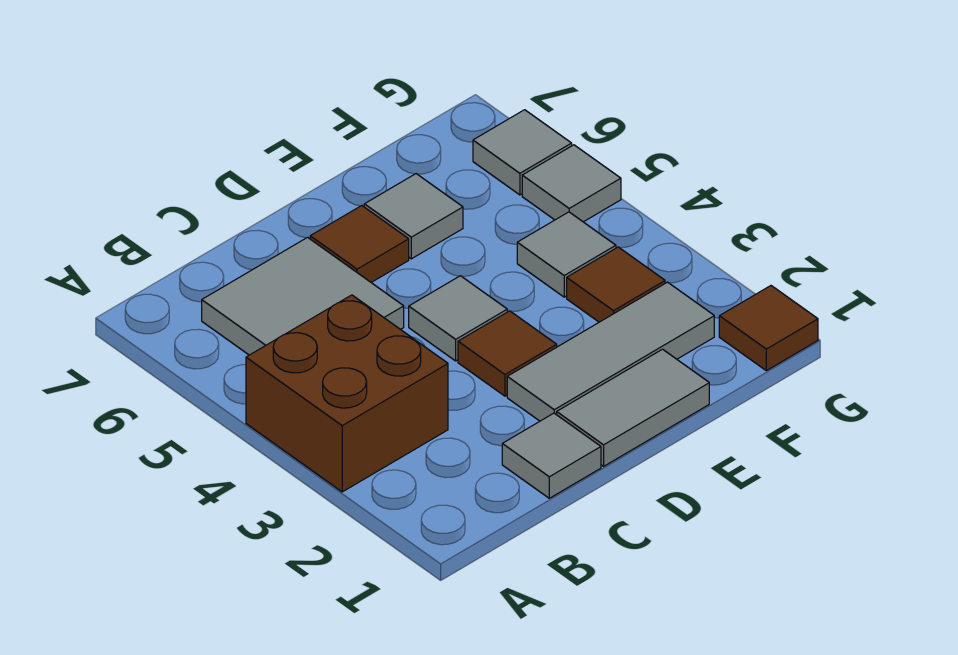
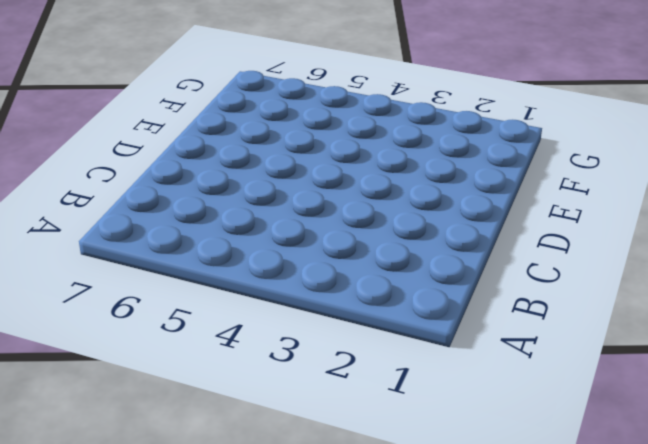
none -> brown brick A3:B4 level 1
none -> grey tile B5:C6 level 1
none -> grey tile C1 level 1

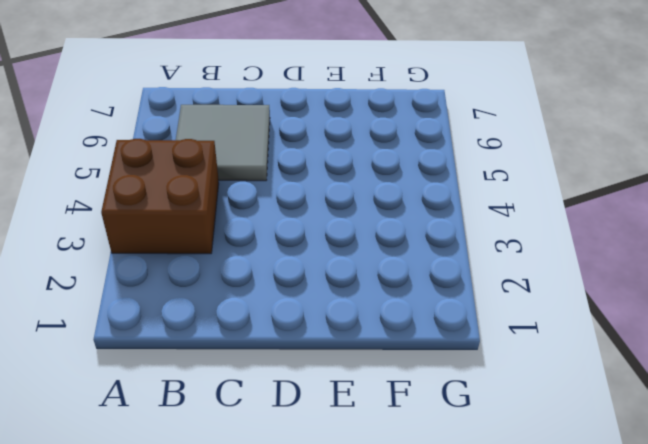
none -> grey tile C1 level 1
none -> grey tile D1:E1 level 1
none -> grey tile D2:F2 level 1

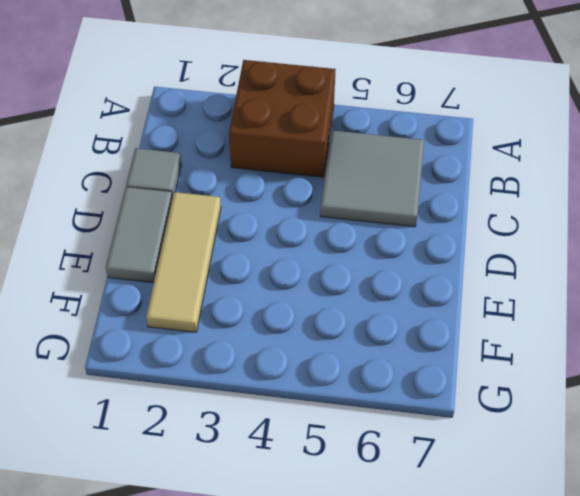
tan tile D2:F2 level 1 -> grey tile D2:F2 level 1
none -> brown tile D3 level 1
none -> grey tile D4 level 1
none -> brown tile D6 level 1

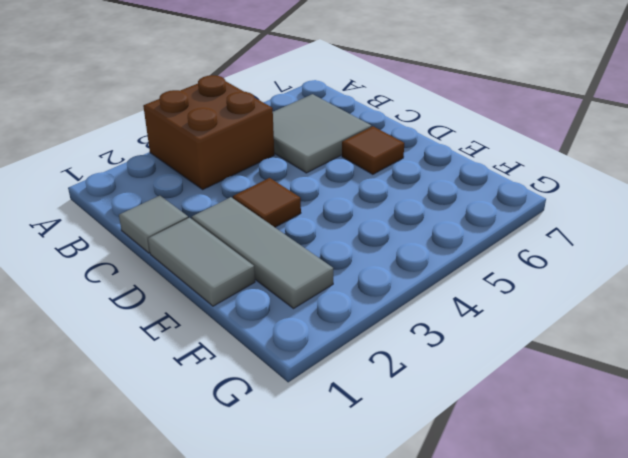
none -> grey tile D4 level 1
none -> grey tile E6 level 1
none -> brown tile F3 level 1

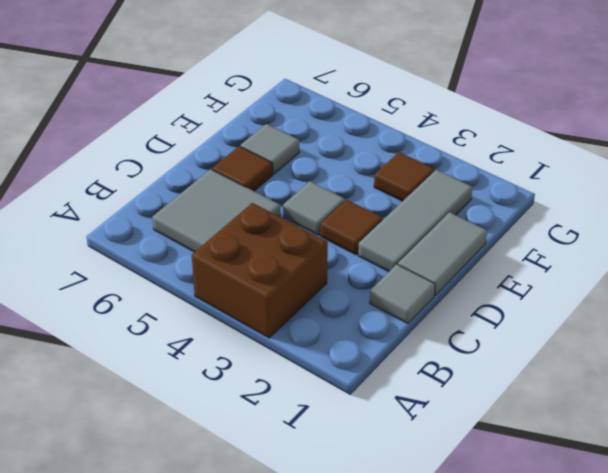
none -> grey tile F4 level 1
none -> brown tile G1 level 1
none -> grey tile G5 level 1

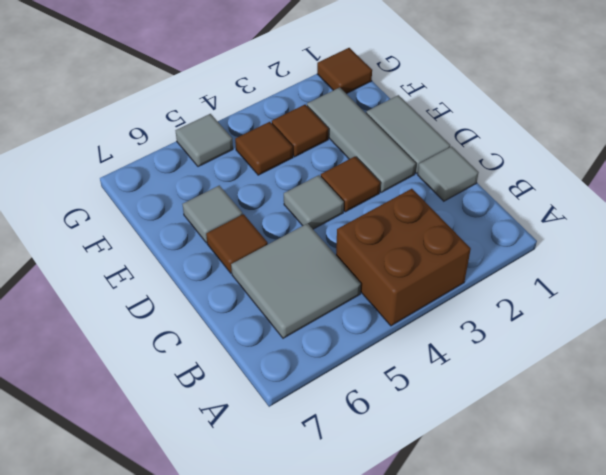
brown tile F4 level 1 -> grey tile F4 level 1
none -> grey tile G6 level 1

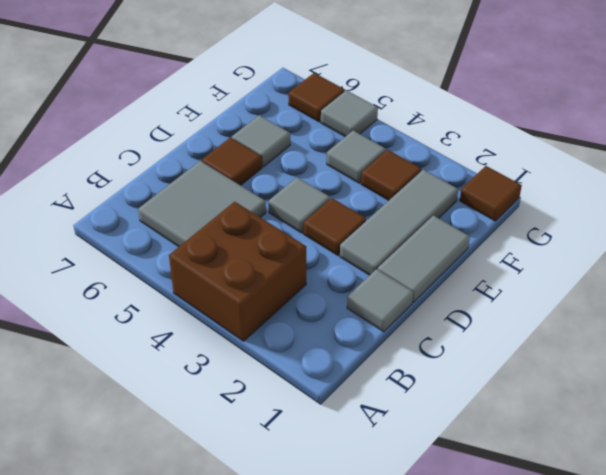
brown tile G6 level 1 -> grey tile G6 level 1

